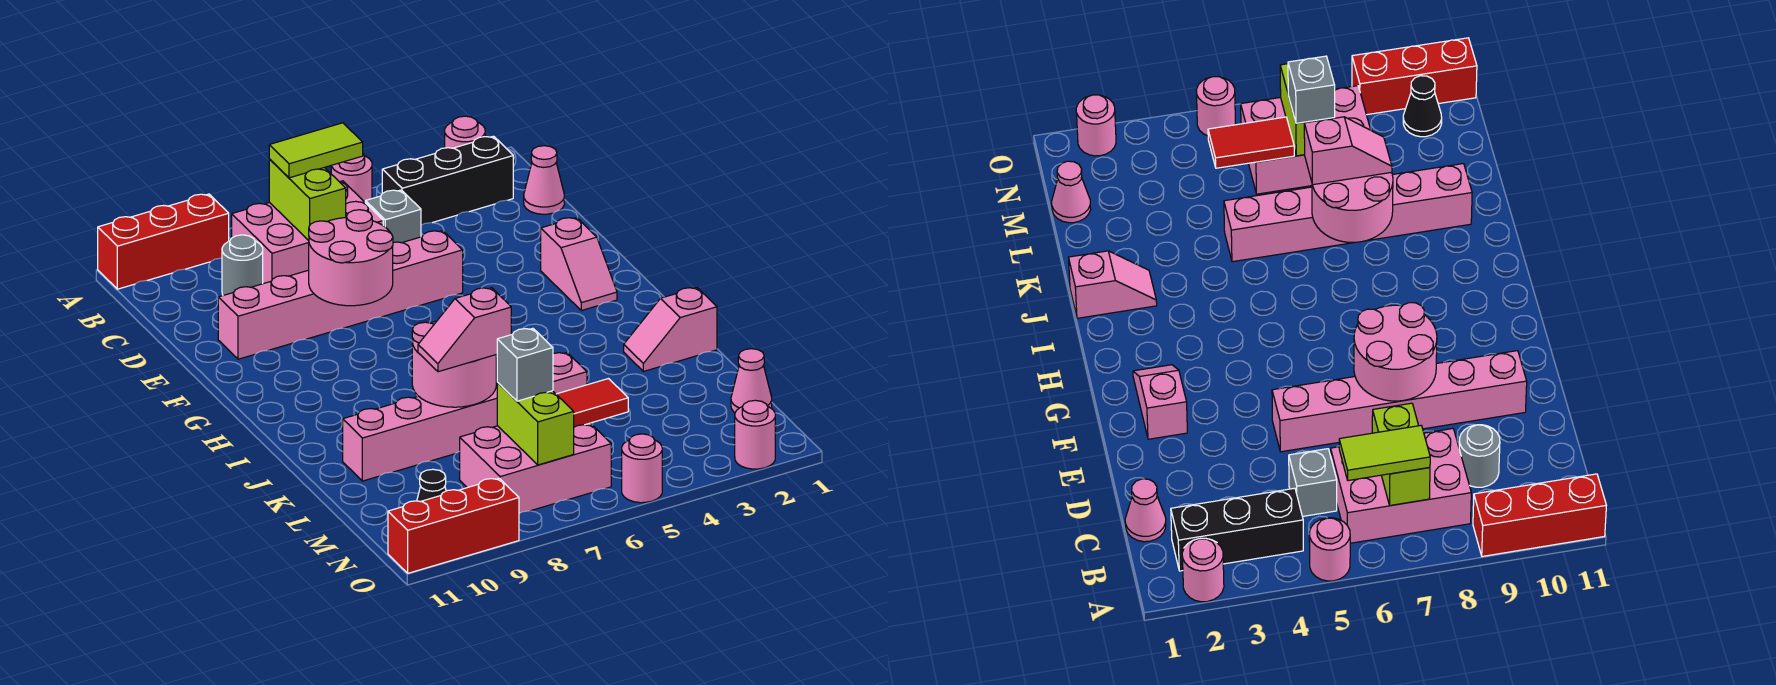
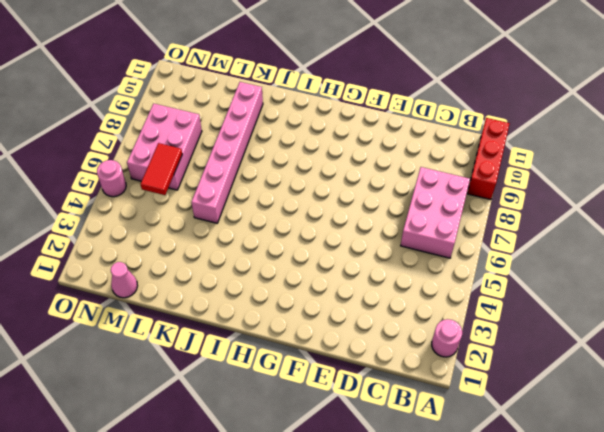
none -> pink round brick A5 level 1
none -> black brick B2:B4 level 1
none -> pink cone C1 level 1

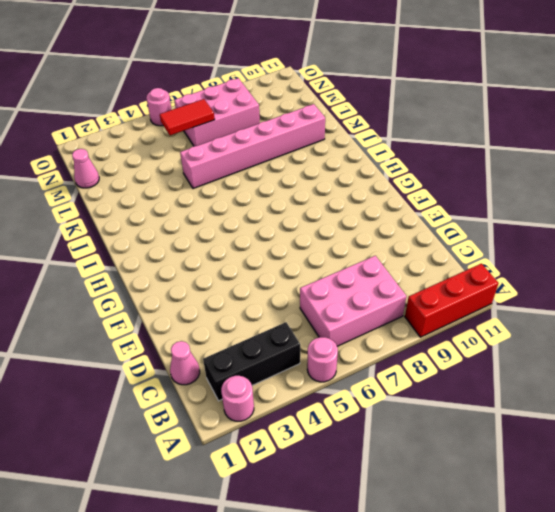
none -> grey brick C5 level 1
none -> grey round brick C9 level 1
none -> pink brick E5:E10 level 1

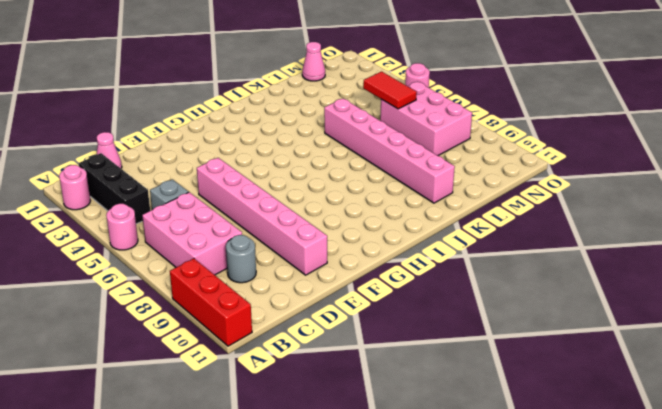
none -> pink slope F2:G2 level 1 top F
none -> pink slope J1:J2 level 1 top 1
none -> black cone N10 level 1

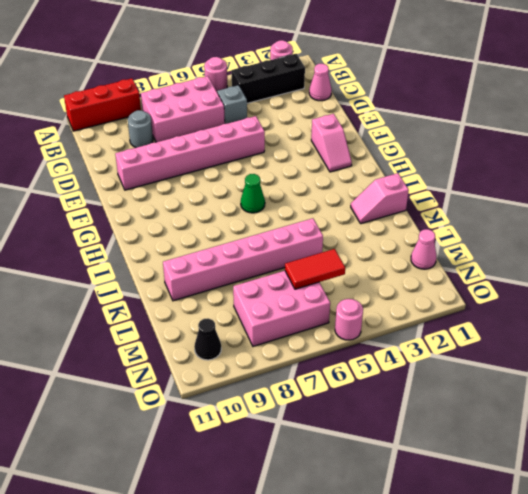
green cone H6 level 1 -> none
none -> pink round brick O2 level 1
none -> red brick O9:O11 level 1
none -> lime brick B7:C7 level 2

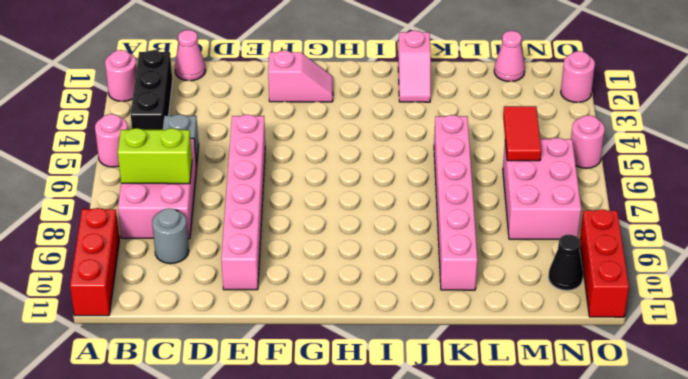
none -> pink round brick E7:F8 level 2
none -> pink round brick J7:K8 level 2
none -> lime brick M7:N7 level 2

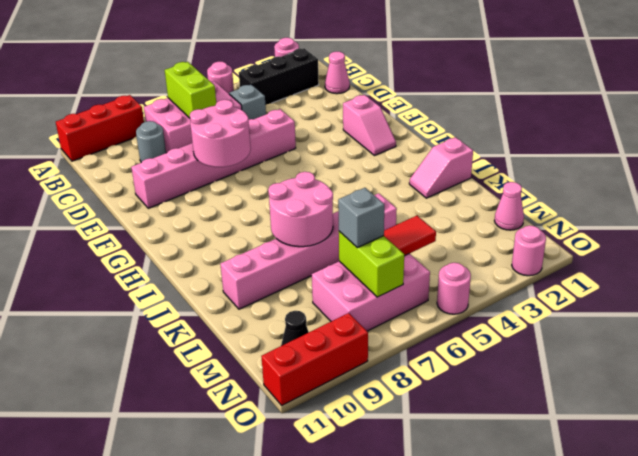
none -> lime tile B6:B7 level 3
none -> pink slope K7:K8 level 3 top 7

